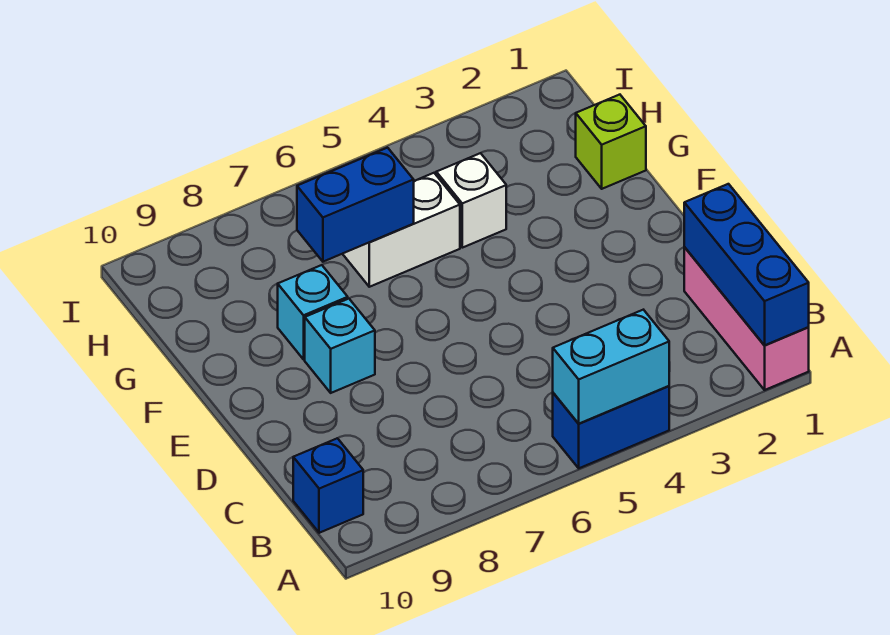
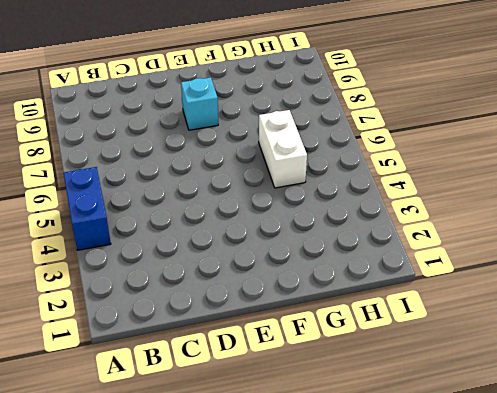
none -> pink brick A1:C1 level 1
none -> blue brick B10 level 1

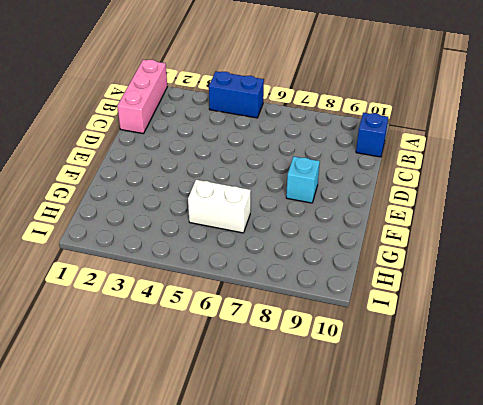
none -> cyan brick F8 level 1
none -> lime brick G1 level 1

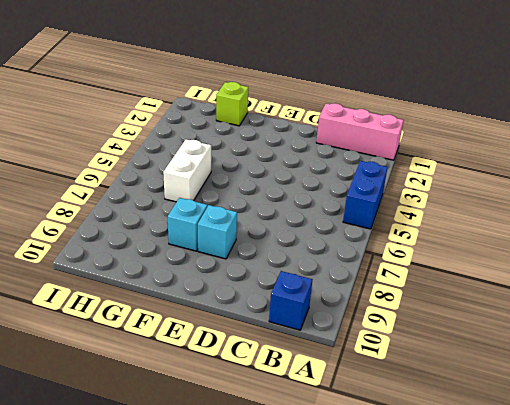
none -> white brick G4 level 1
none -> blue brick A1:C1 level 2

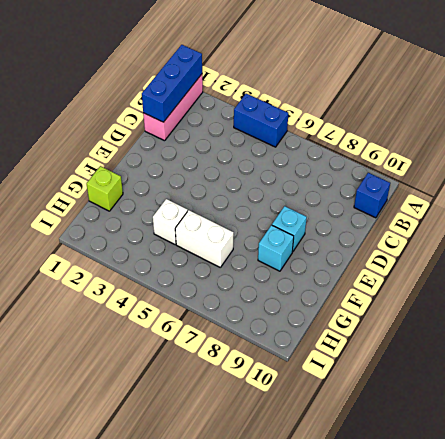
none -> cyan brick A4:A5 level 2
none -> blue brick G6:G7 level 2

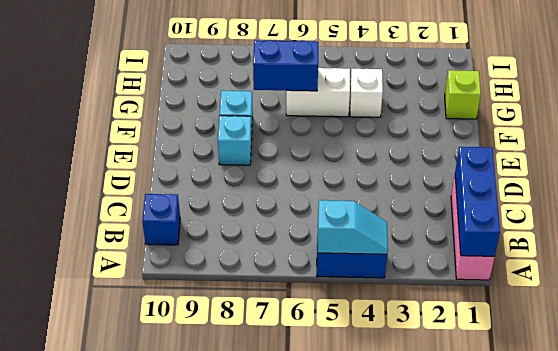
cyan slope A4:A5 level 2 top 5 -> cyan brick A4:A5 level 2

